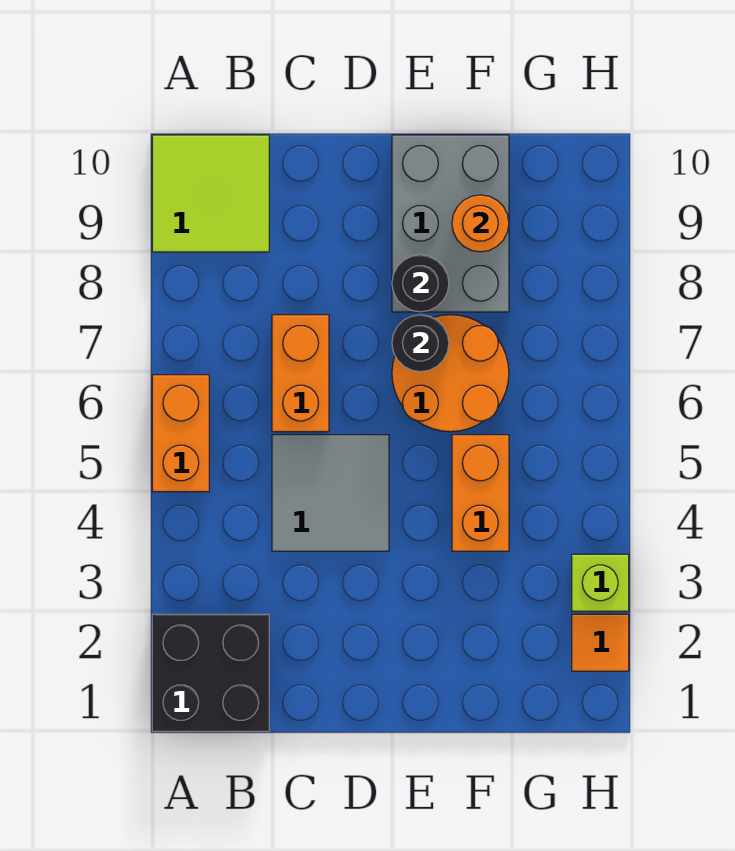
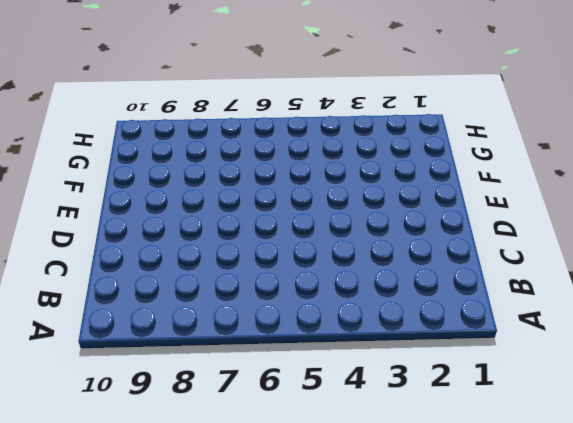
none -> black brick A1:B2 level 1
none -> orange brick A5:A6 level 1
none -> lime tile A9:B10 level 1

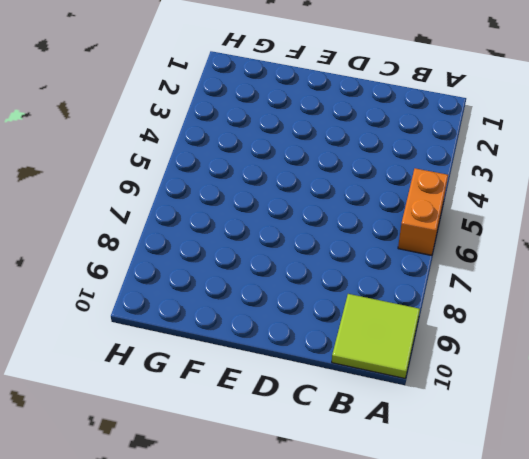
none -> black brick A1:B2 level 1
none -> grey tile C4:D5 level 1
none -> orange brick C6:C7 level 1

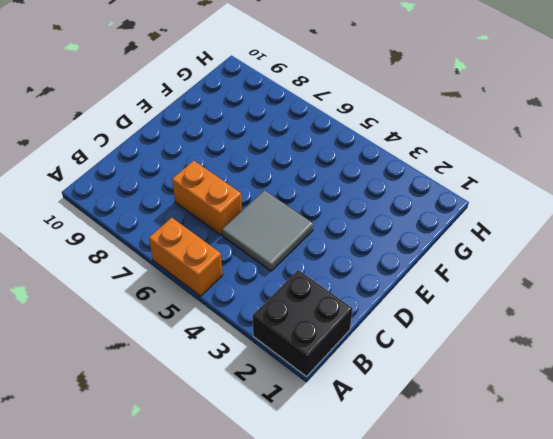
none -> lime tile A9:B10 level 1
none -> orange round brick E6:F7 level 1
none -> grey brick E8:F10 level 1

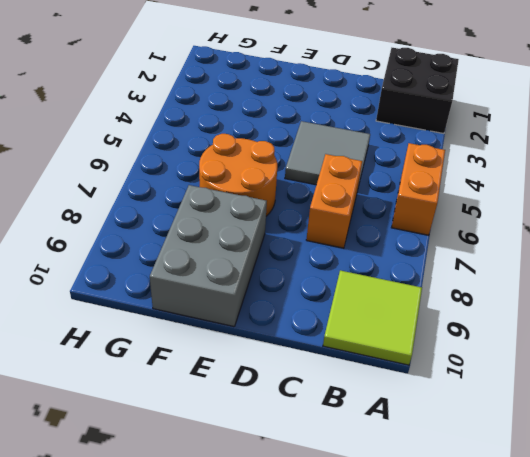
none -> orange brick F4:F5 level 1
none -> orange tile H2 level 1
none -> lime brick H3 level 1

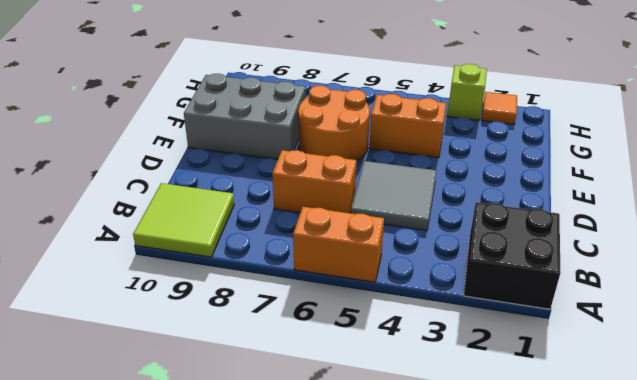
none -> black round brick E7 level 2
none -> black round brick E8 level 2
none -> orange round brick F9 level 2

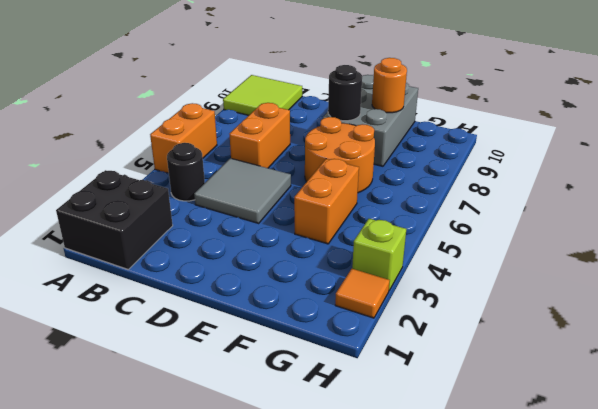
black round brick B4 level 1 -> black round brick E7 level 2

